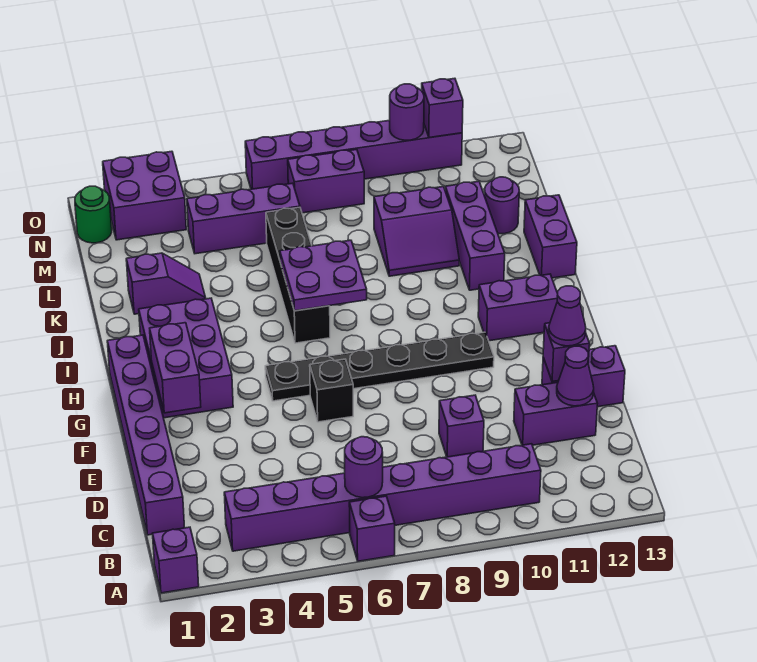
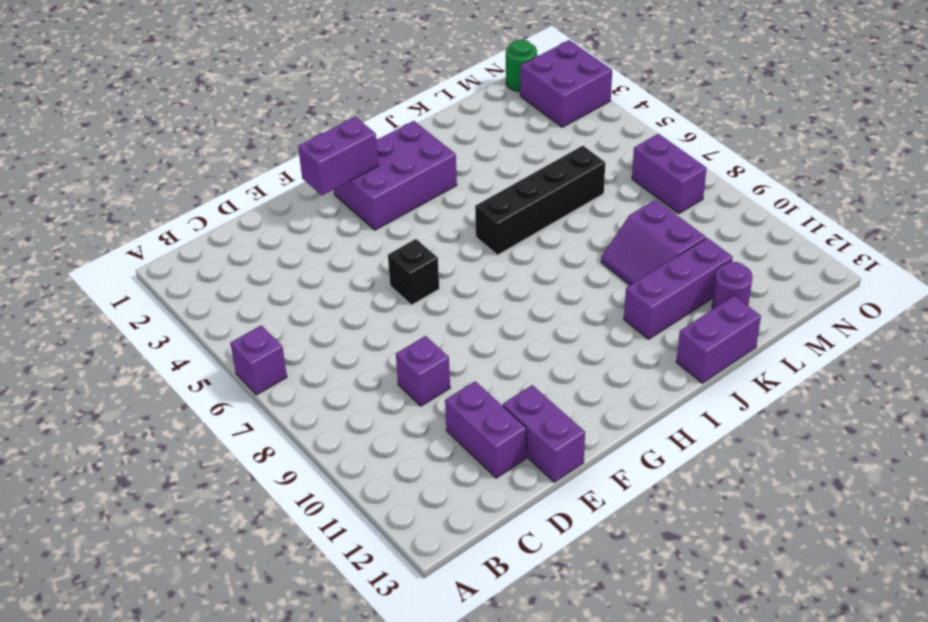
none -> purple brick A1 level 1
none -> purple brick B3:B10 level 1
none -> purple brick C1:H1 level 1
none -> black plate G5:G10 level 1

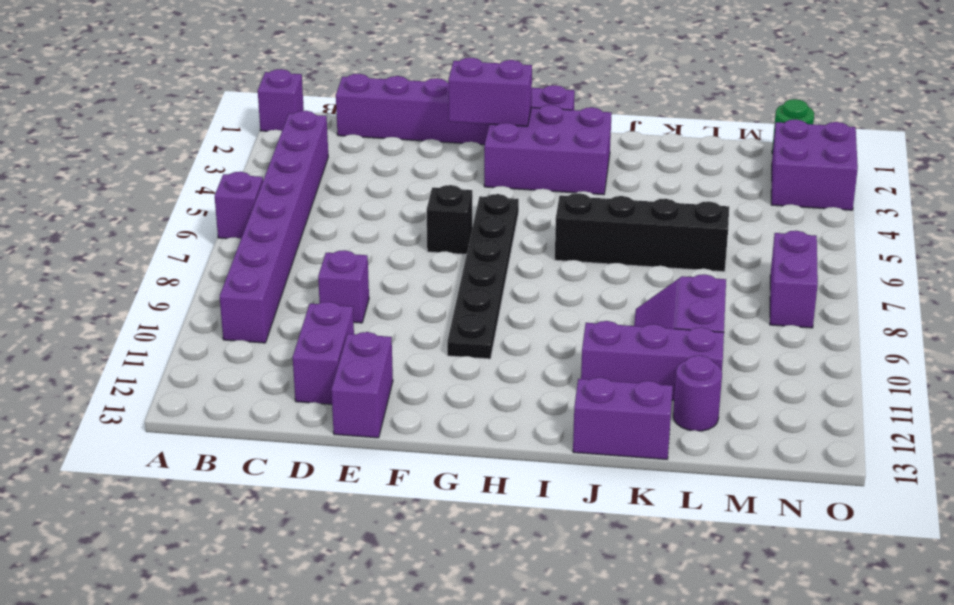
none -> purple brick H11:H12 level 1
none -> purple slope K2:K3 level 1 top 2
none -> purple brick M4:M6 level 1
none -> purple brick O6:O11 level 1

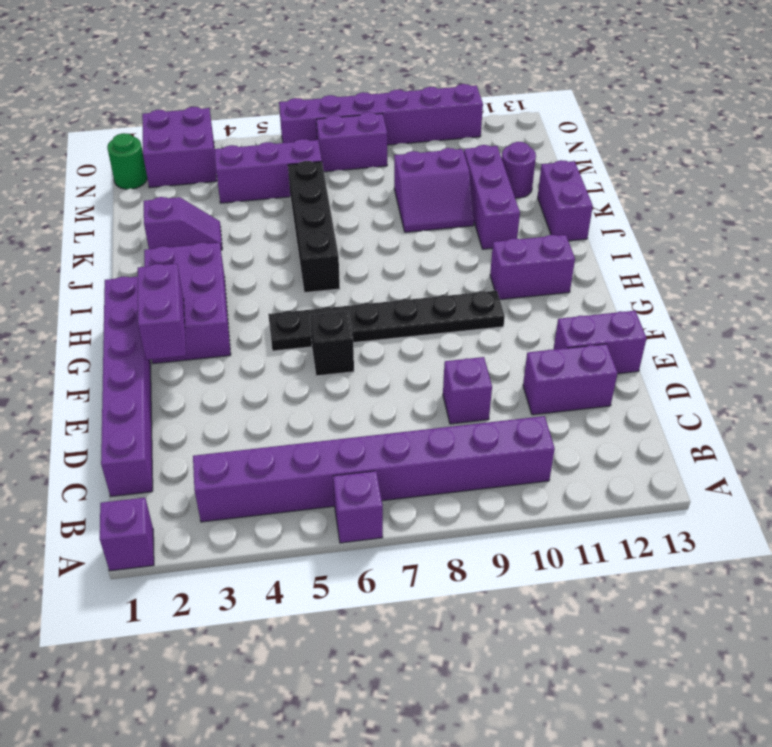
none -> purple round brick B6 level 2
none -> purple cone D12 level 2
none -> purple brick E12 level 2
none -> purple plate I6:J7 level 2

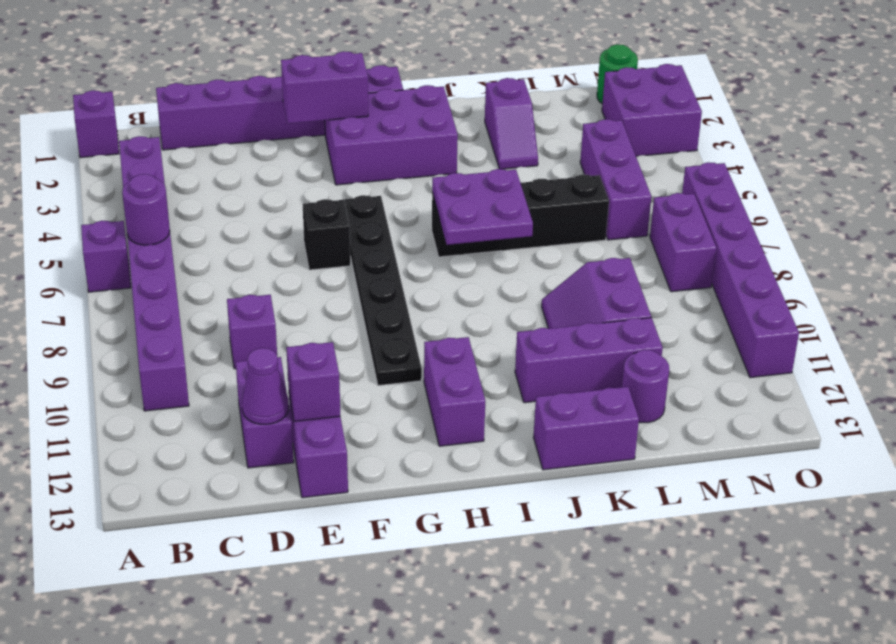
none -> purple round brick O10 level 2
none -> purple brick O11 level 2
none -> purple cone E12 level 3

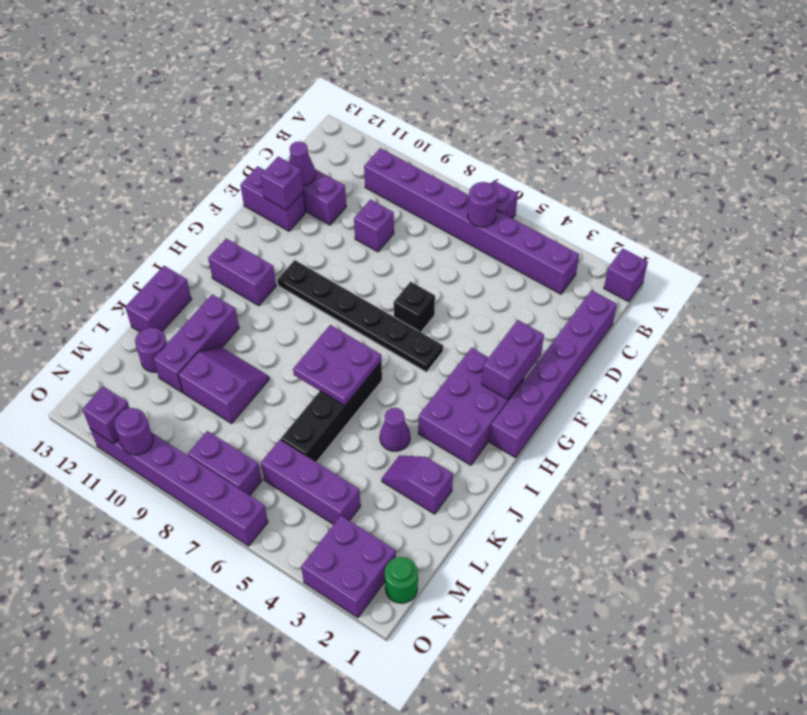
purple cone J4 level 1 -> purple cone E12 level 3

